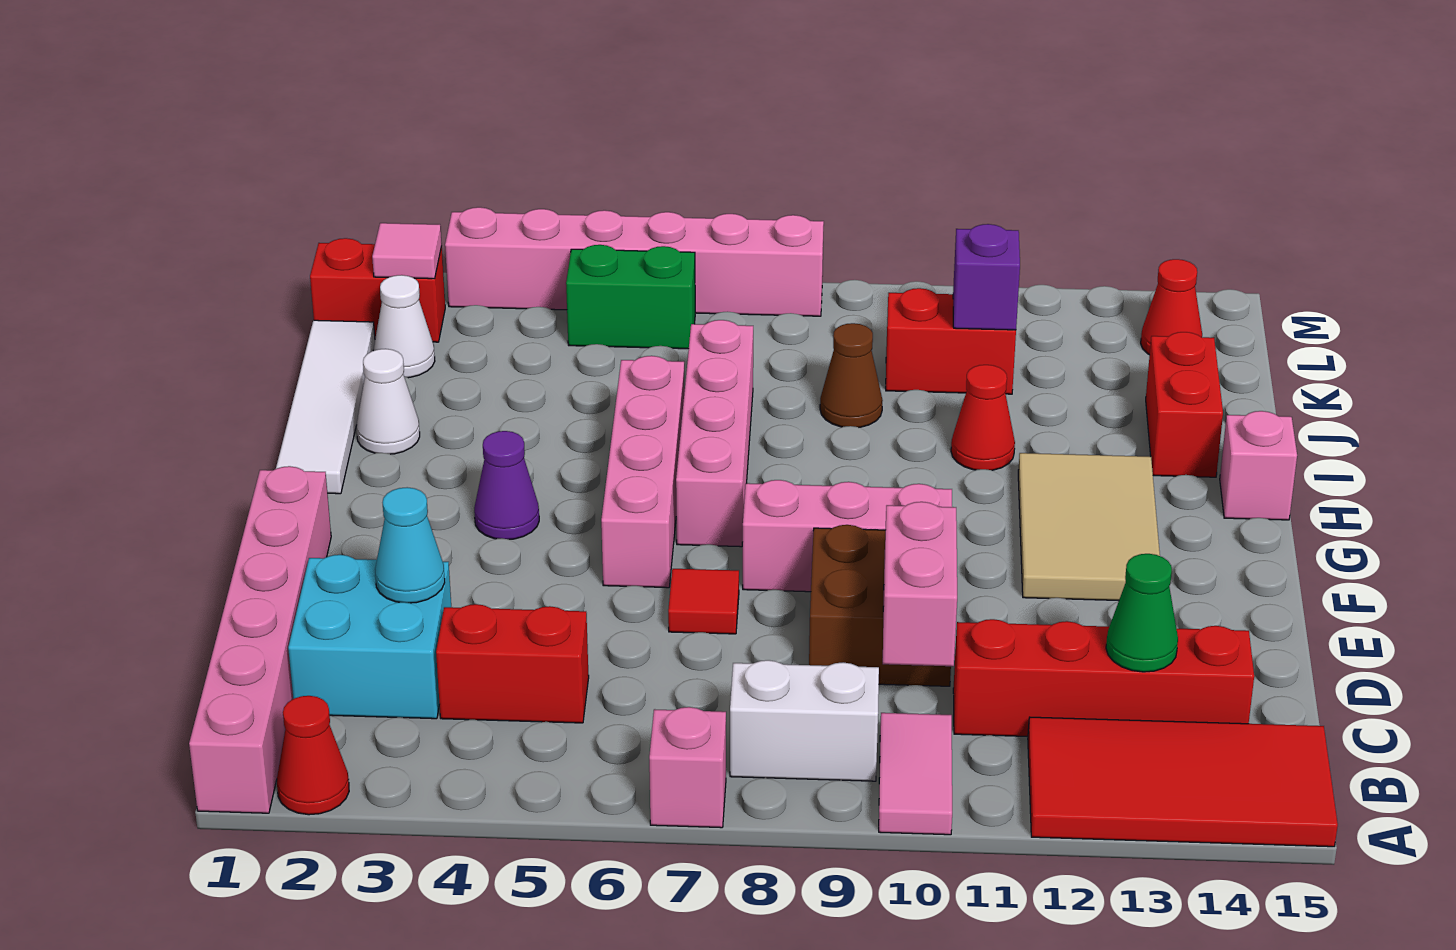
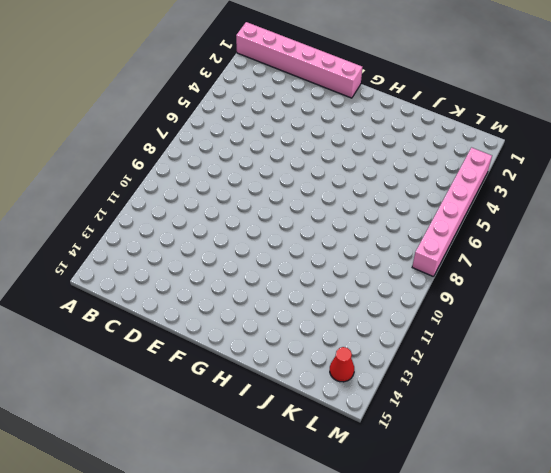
none -> red cone A2 level 1
none -> pink brick A7 level 1
none -> pink tile A10:B10 level 1
none -> red tile A12:B15 level 1

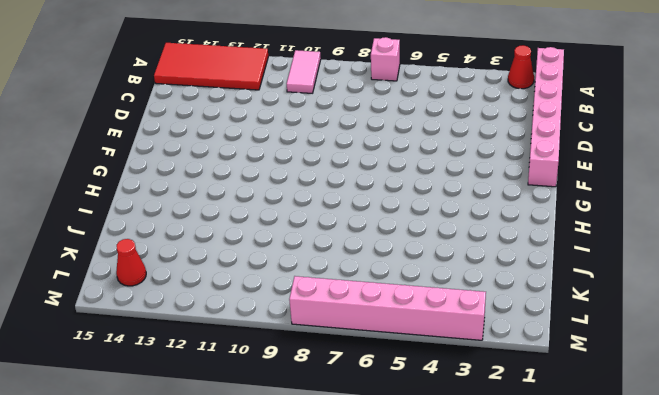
none -> white brick B8:B9 level 1
none -> cyan brick C2:D3 level 1
none -> red brick C4:C5 level 1
none -> red brick C11:C14 level 1

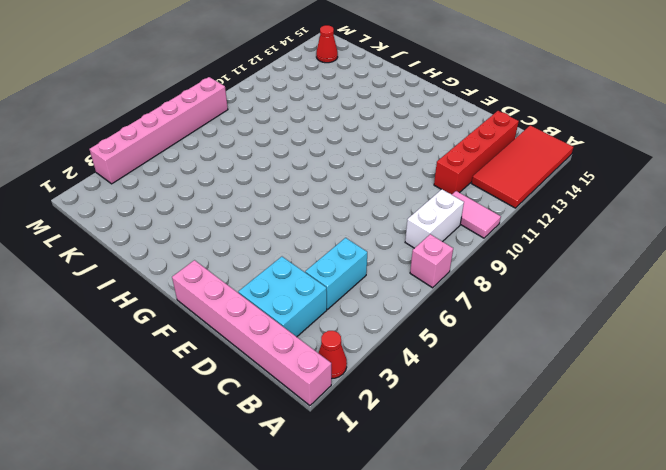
cyan brick C4:C5 level 1 -> red brick C4:C5 level 1
none -> brown brick D9:E10 level 1
none -> red tile E7 level 1
none -> pink brick F6:I6 level 1
none -> pink brick F8:F10 level 1

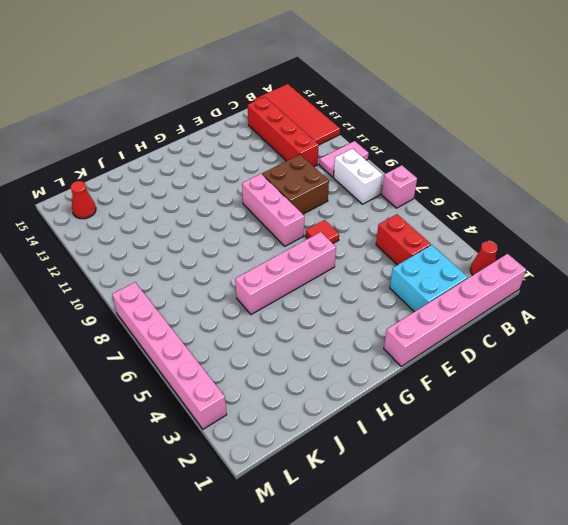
none -> tan tile F12:H13 level 1
none -> purple cone G4 level 1
none -> pink brick G7:J7 level 1
none -> white tile H1:K1 level 1

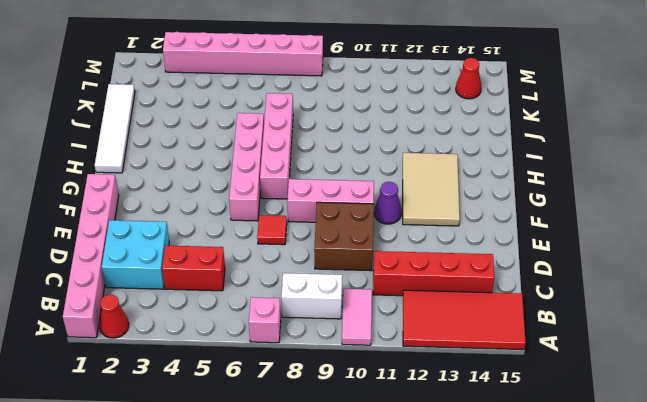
purple cone F11 level 1 -> purple cone G4 level 1
none -> pink brick H15 level 1
none -> white cone I2 level 1
none -> red cone I11 level 1
none -> red brick I14:J14 level 1

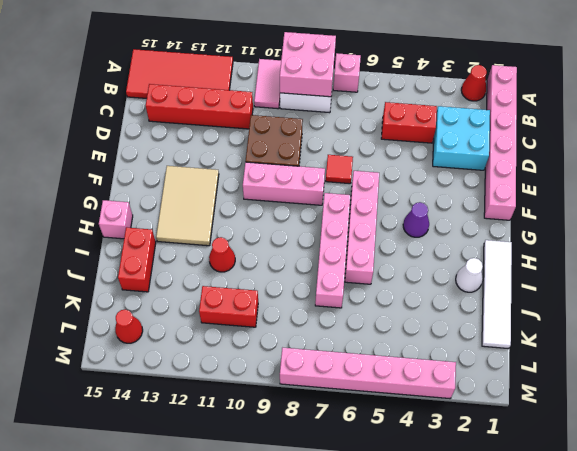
pink brick A8:B9 level 2 -> none
none -> brown cone J9 level 1
none -> white cone K2 level 1
none -> red brick L1:L2 level 1
none -> green brick L5:L6 level 1

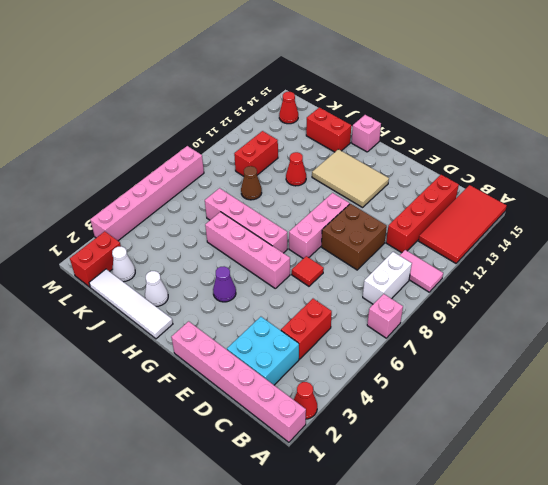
none -> green brick L5:L6 level 1
none -> pink brick C10:D10 level 2
none -> green cone C13 level 2
none -> cyan cone D3 level 2

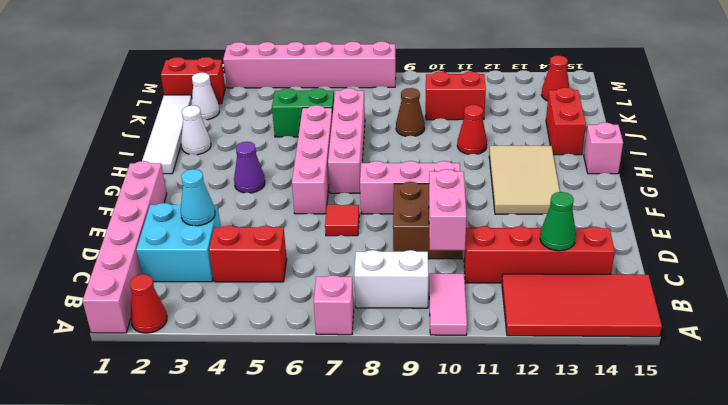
green brick J5:J6 level 1 -> green brick L5:L6 level 1
none -> purple brick K11 level 2
none -> pink tile L2 level 2

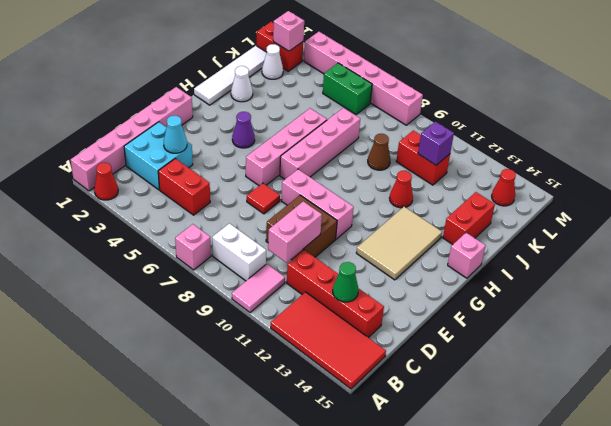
pink brick L2 level 2 -> pink tile L2 level 2

